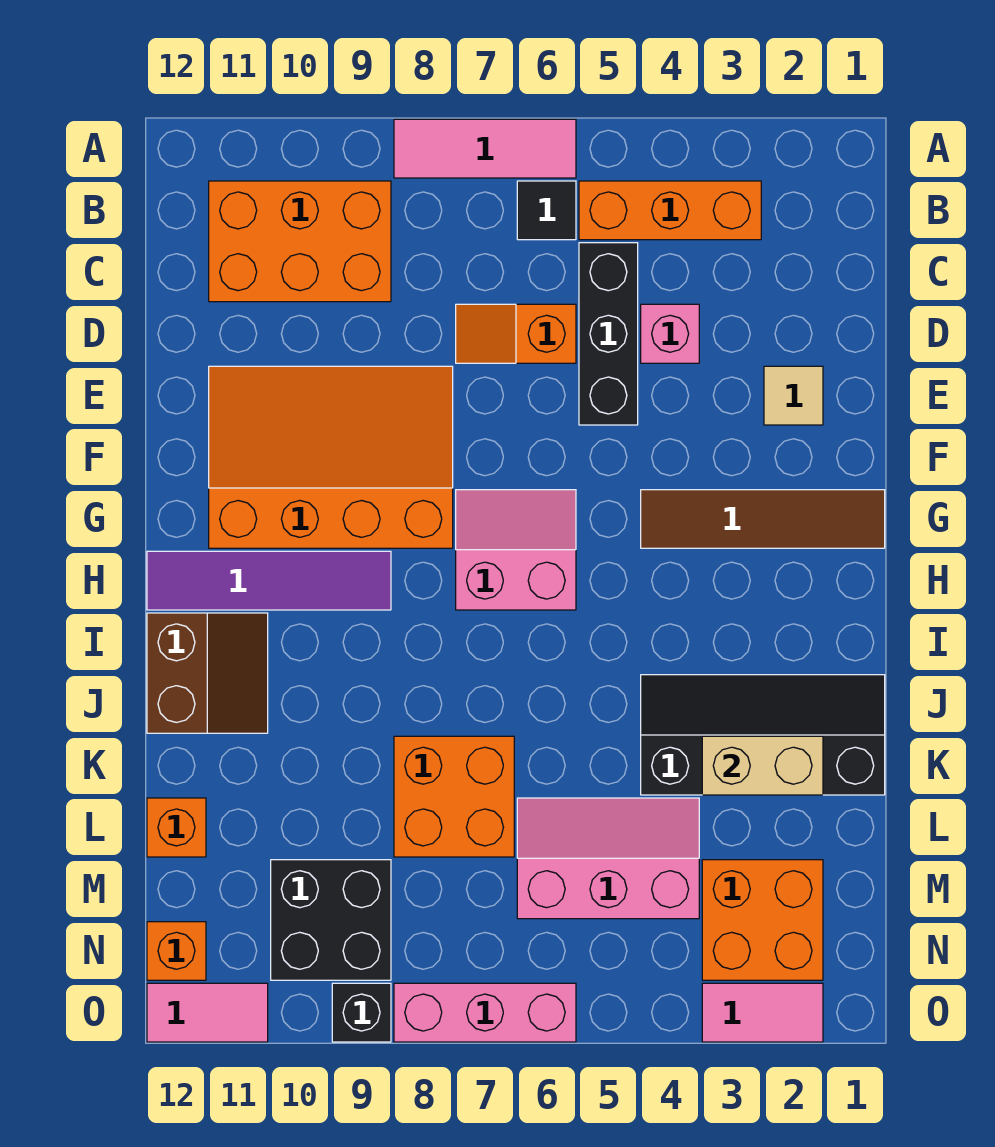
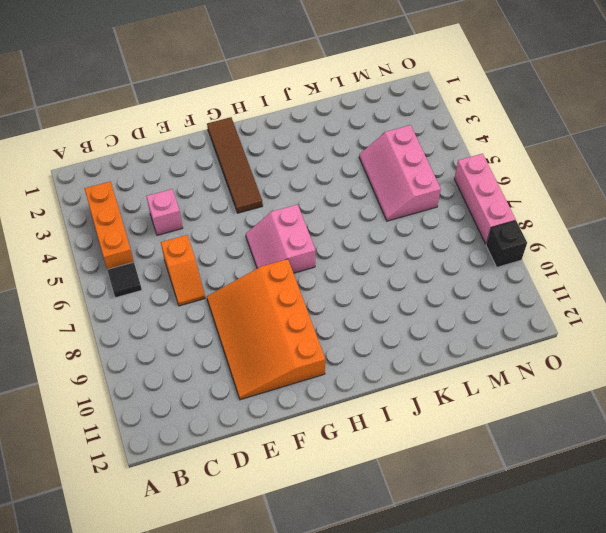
none -> pink tile A6:A8 level 1
none -> orange brick B9:C11 level 1
none -> black brick C5:E5 level 1

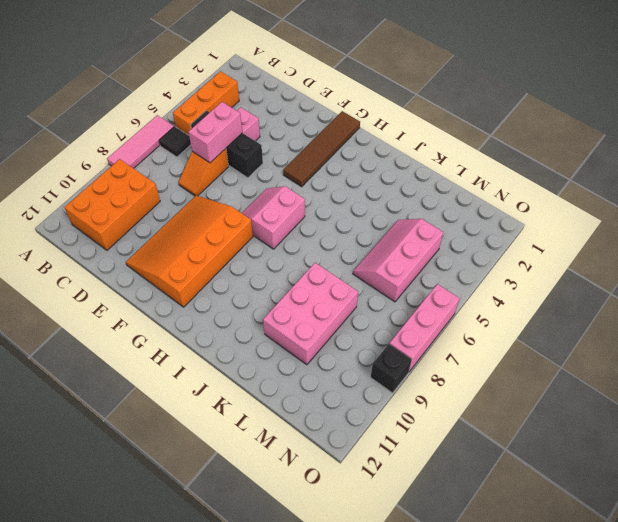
pink brick D5:D6 level 2 -> none
pink brick K8:L10 level 1 -> orange brick K7:L8 level 1
none -> tan tile E2 level 1
none -> purple tile H9:H12 level 1
none -> brown slope I11:J12 level 1 top 12

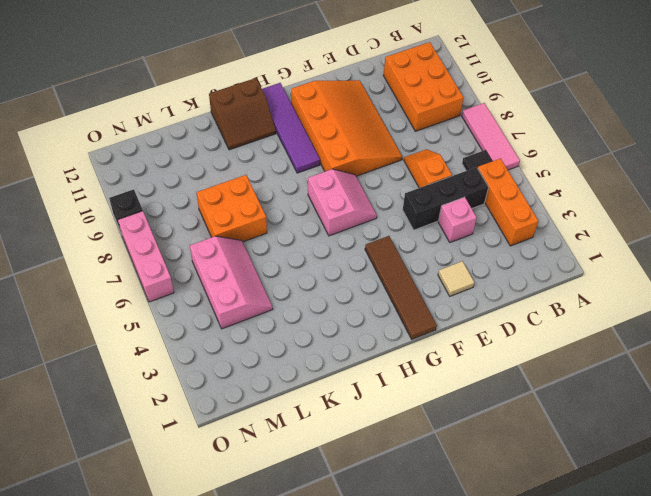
none -> black slope J1:K4 level 1 top K
none -> orange brick L12 level 1
none -> orange brick M2:N3 level 1

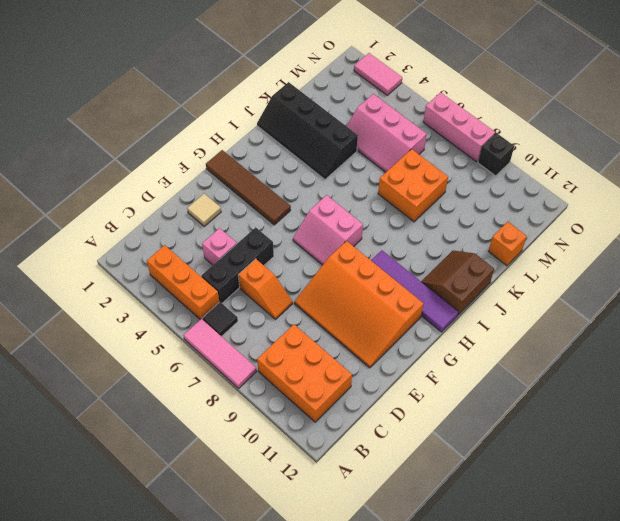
none -> orange brick M2:N3 level 1
none -> black brick M9:N10 level 1
none -> orange brick N12 level 1

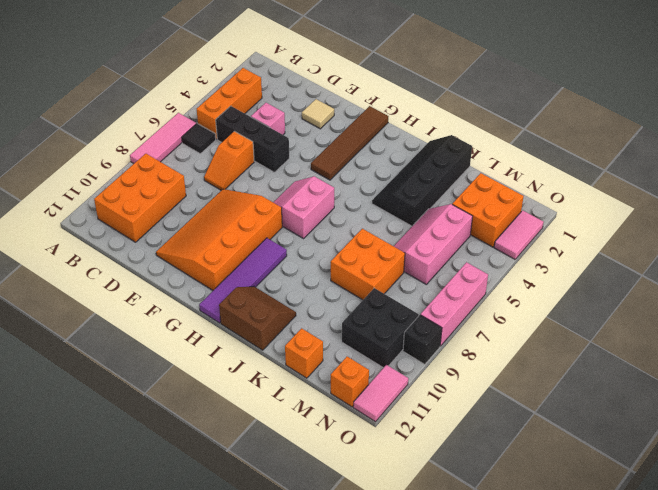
none -> tan brick K2:K3 level 2

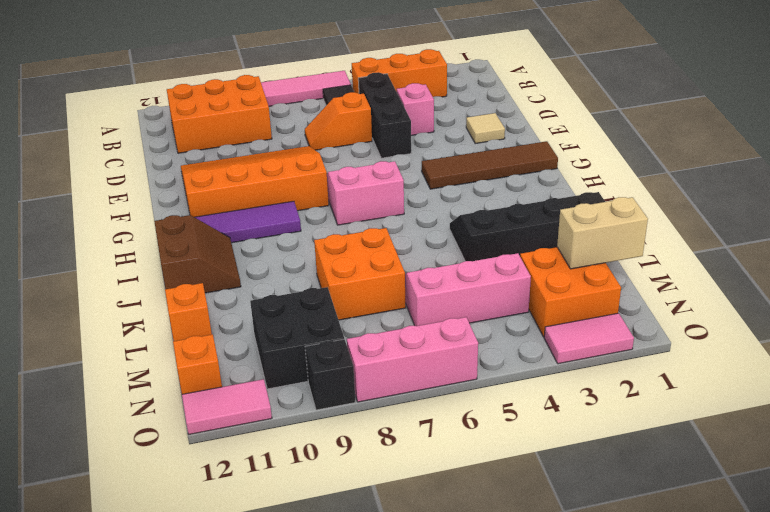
tan brick M1:M2 level 2 -> tan brick K2:K3 level 2

